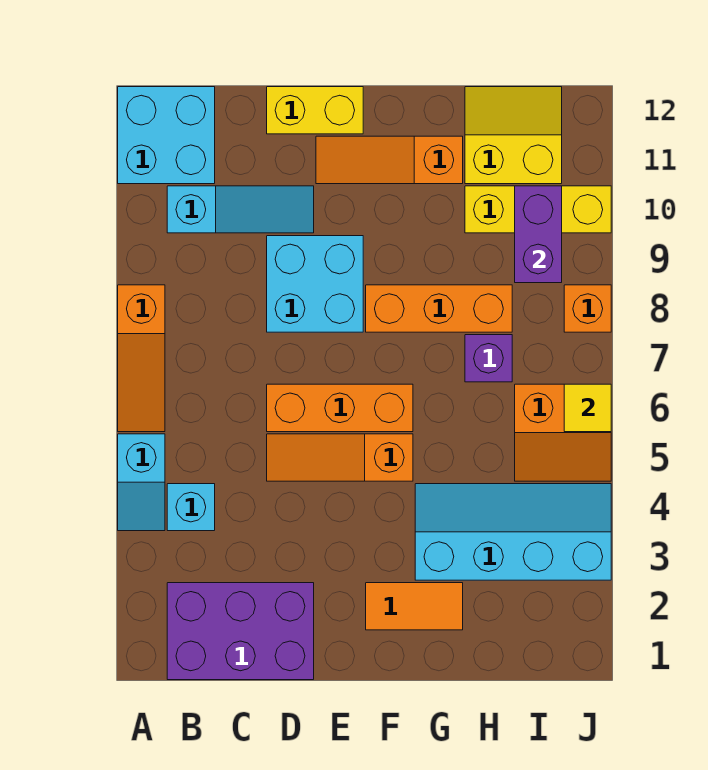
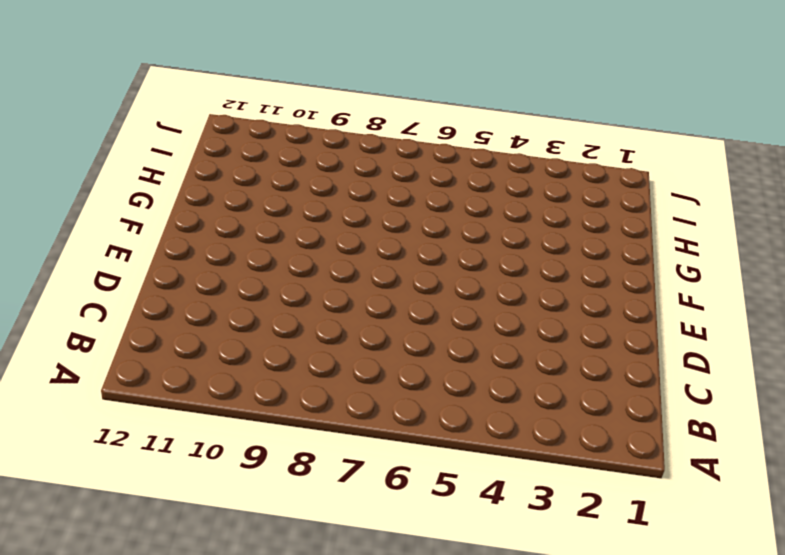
none -> cyan slope A4:A5 level 1 top 5
none -> orange slope A6:A8 level 1 top 8
none -> cyan brick A11:B12 level 1

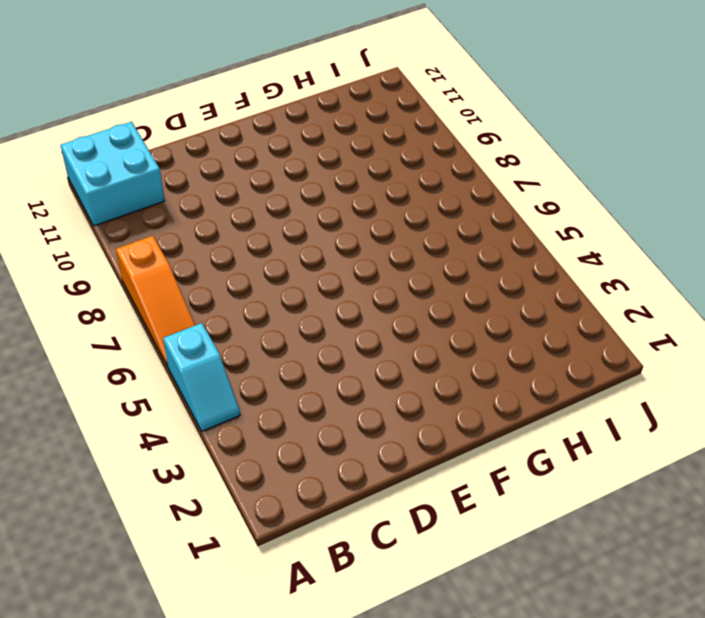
none -> purple brick B1:D2 level 1
none -> cyan brick B4 level 1
none -> cyan slope B10:D10 level 1 top B

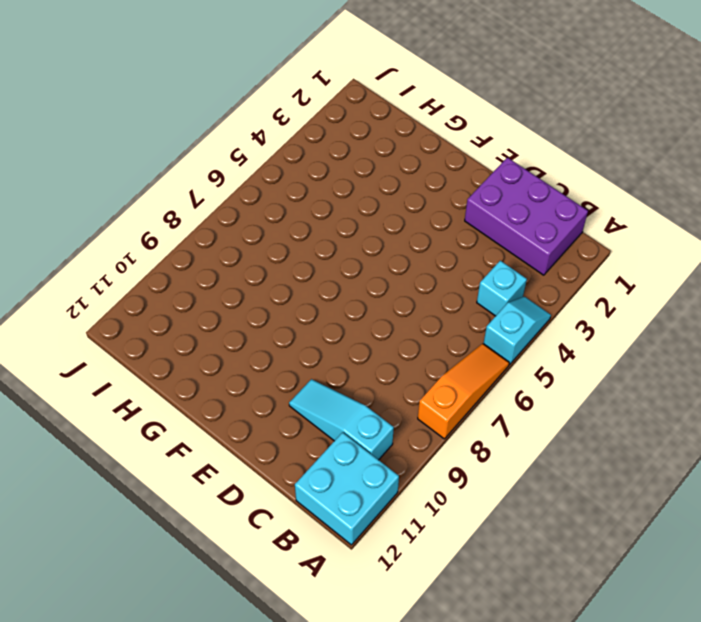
none -> orange slope D5:F5 level 1 top F
none -> orange brick D6:F6 level 1
none -> cyan brick D8:E9 level 1

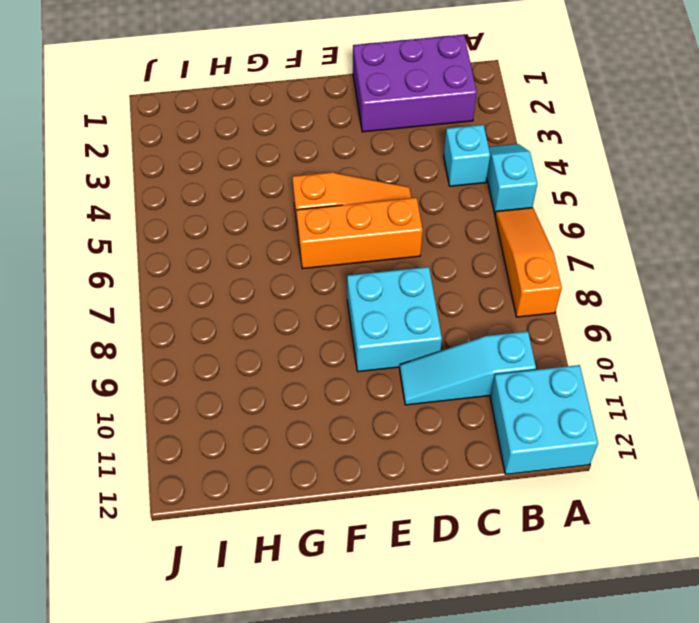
none -> yellow brick D12:E12 level 1
none -> orange slope E11:G11 level 1 top G
none -> orange tile F2:G2 level 1

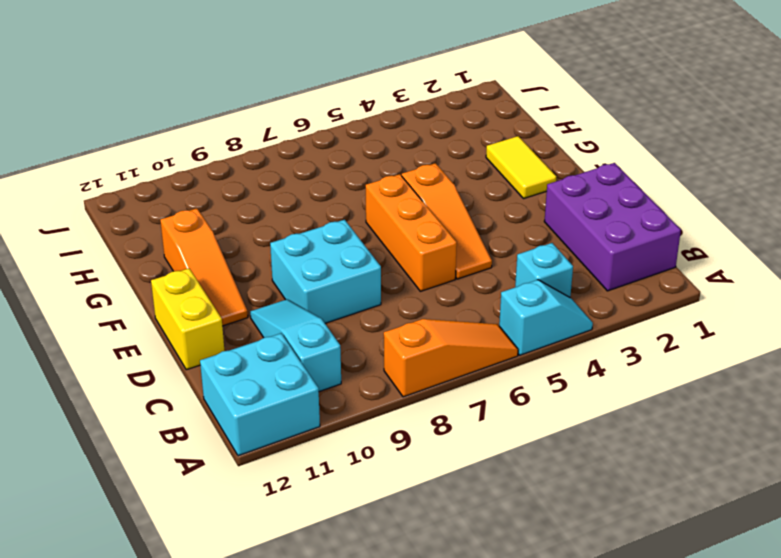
yellow tile F2:G2 level 1 -> orange tile F2:G2 level 1
none -> orange brick F8:H8 level 1
none -> cyan slope G3:J4 level 1 top 3
none -> purple brick H7 level 1

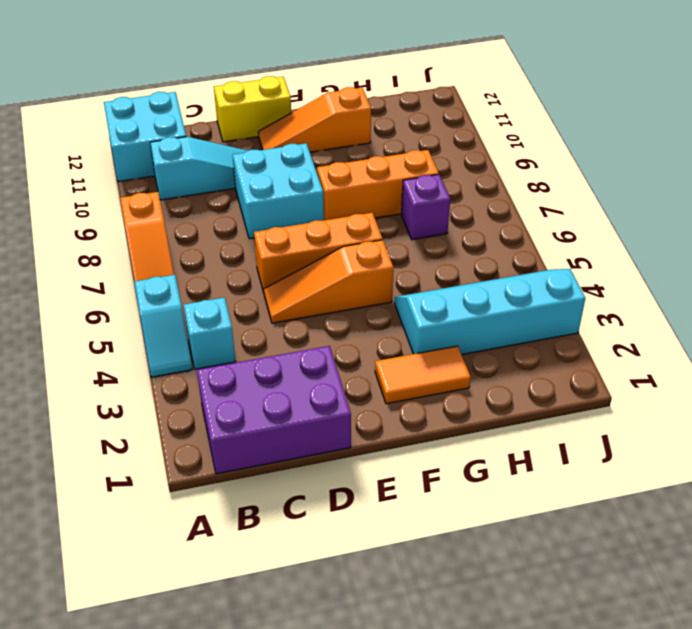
none -> yellow brick H10:J10 level 1
none -> yellow slope H11:I12 level 1 top 11
none -> orange slope I5:J6 level 1 top 6

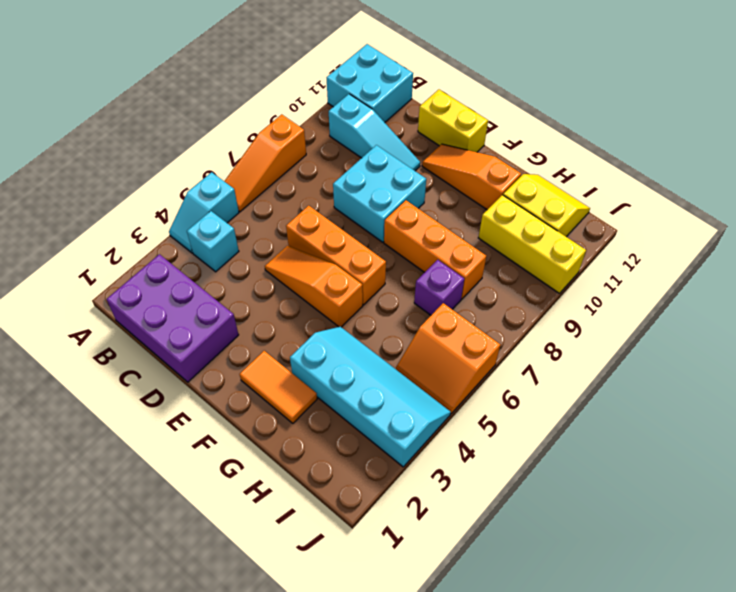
none -> orange brick J8 level 1
none -> purple brick I9:I10 level 2
none -> yellow tile J6 level 2

